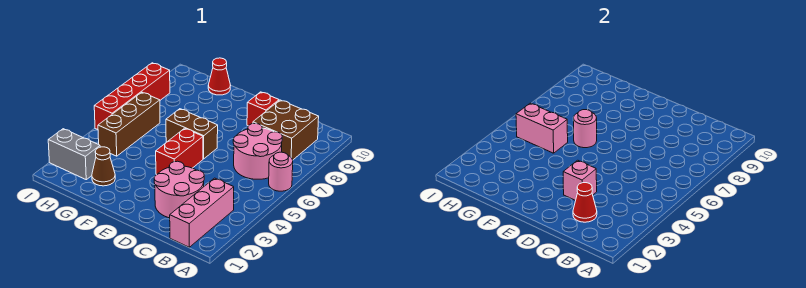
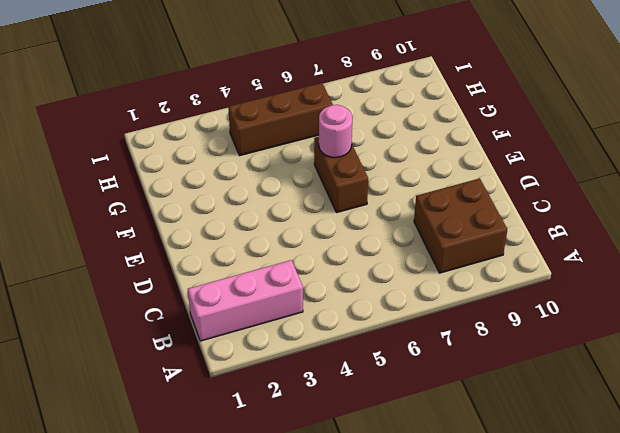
none -> pink round brick A6 level 1
none -> pink round brick B6:C7 level 1
none -> pink round brick C2:D3 level 1

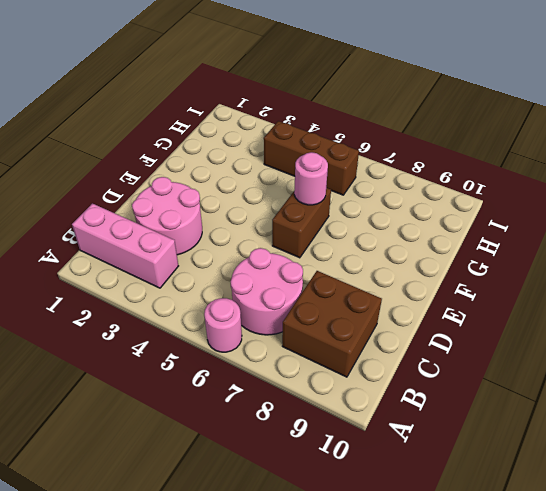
none -> red brick D9 level 1
none -> red brick E4:E5 level 1
none -> brown cone G2 level 1

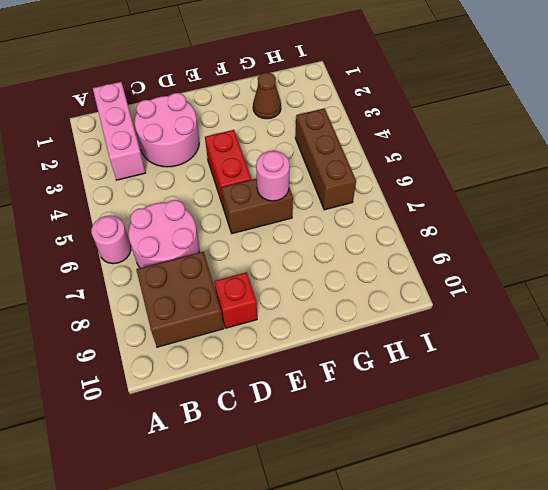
none -> red cone G10 level 1
none -> grey brick H2:I2 level 1
none -> red brick I5:I8 level 1

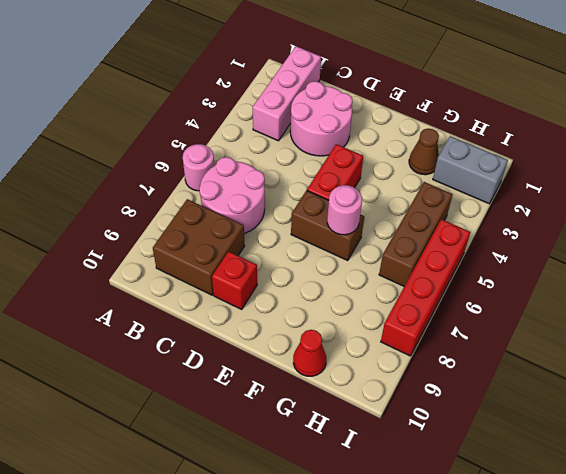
none -> red cone C2 level 2
none -> pink brick D3 level 2
none -> pink brick G5:H5 level 2

